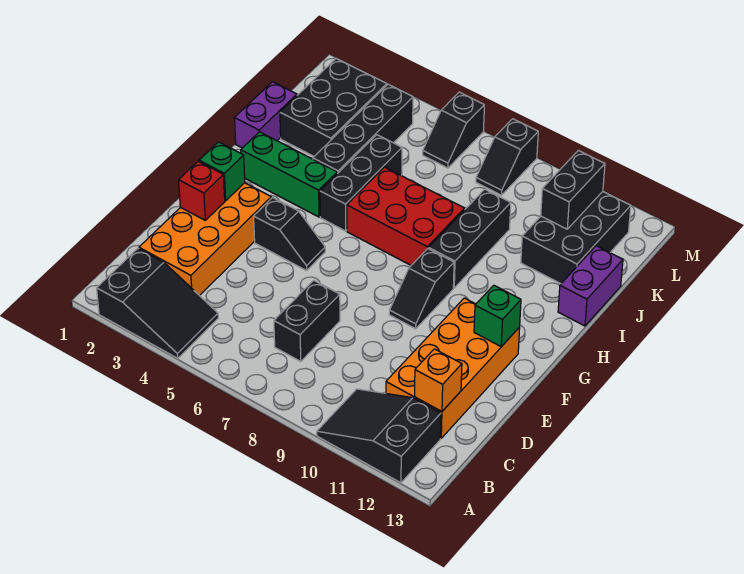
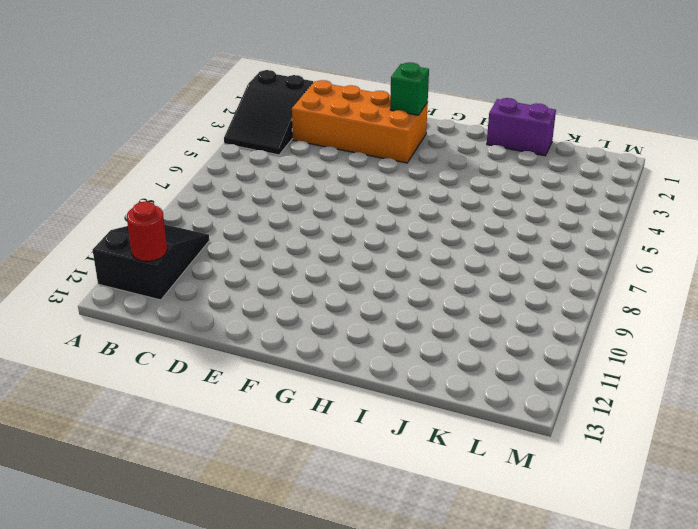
red round brick B12 level 2 -> none
none -> black brick C7:D7 level 1
none -> orange brick C11:F12 level 1
none -> black slope F4:F5 level 1 top 4

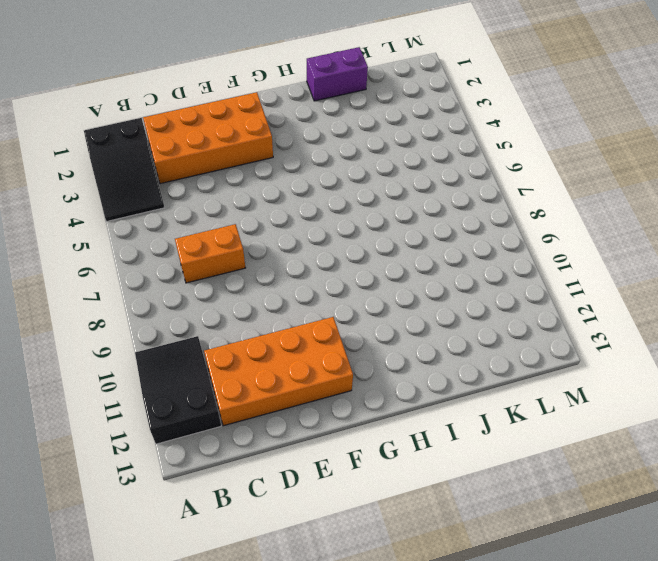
orange brick C7:D7 level 1 -> black brick C7:D7 level 1
none -> black slope F4:F5 level 1 top 4
none -> black slope F9:G9 level 1 top G
none -> green brick H2:H4 level 1

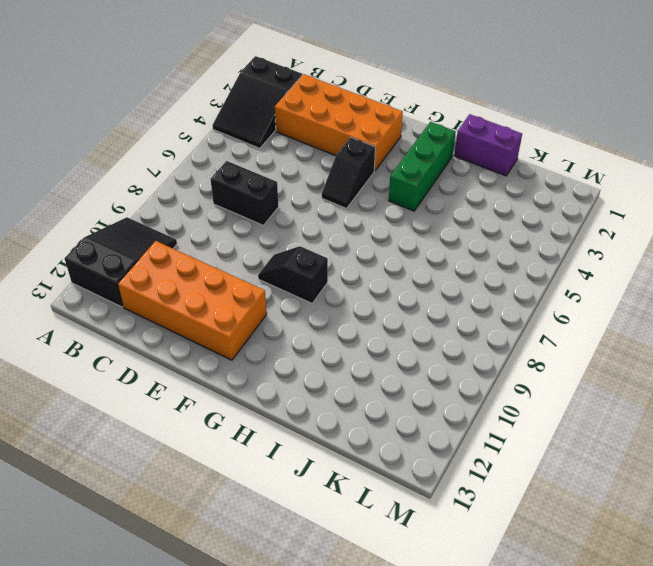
none -> black brick H5:J5 level 1
none -> red brick H6:I8 level 1
none -> black brick H9:J9 level 1

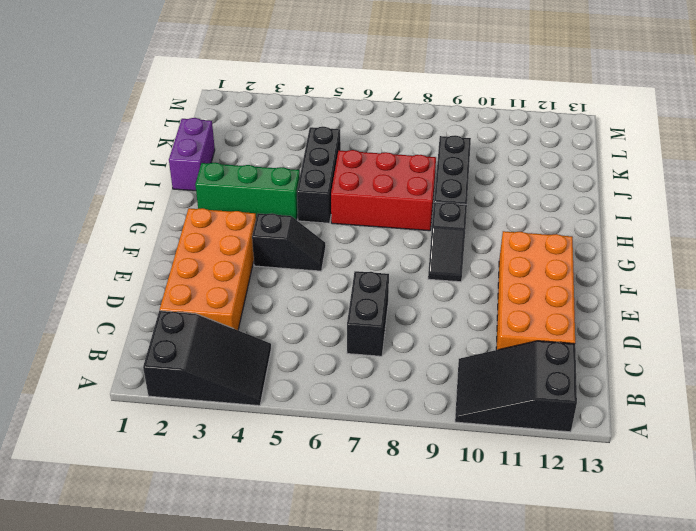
none -> black brick I4:L4 level 1
none -> purple brick I13:J13 level 1
none -> black brick J2:L3 level 1

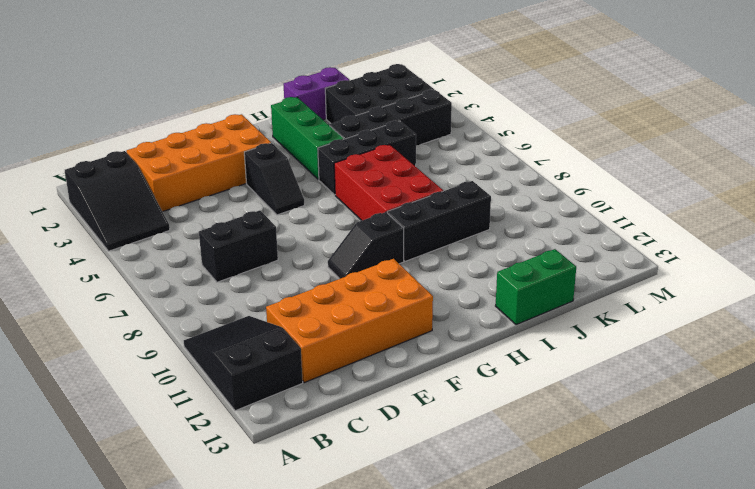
green brick I13:J13 level 1 -> purple brick I13:J13 level 1
none -> black brick J11:L12 level 1
none -> black slope L6:M6 level 1 top M
none -> black slope L8:M8 level 1 top M

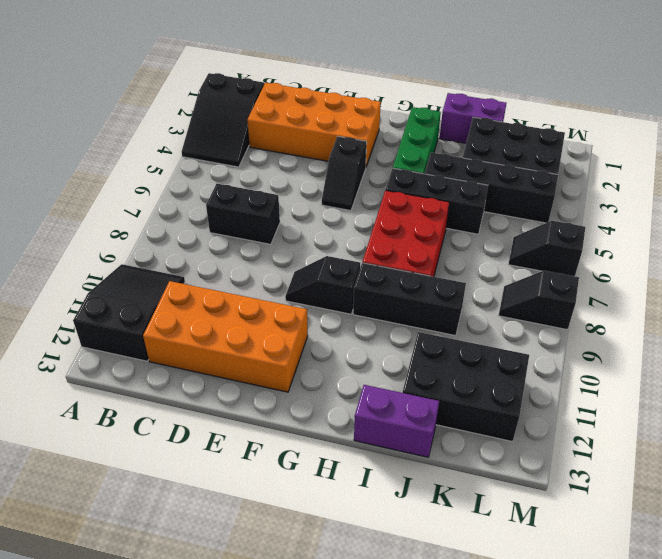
none -> orange brick C12 level 2
none -> red brick E2 level 2
none -> green brick F2 level 2

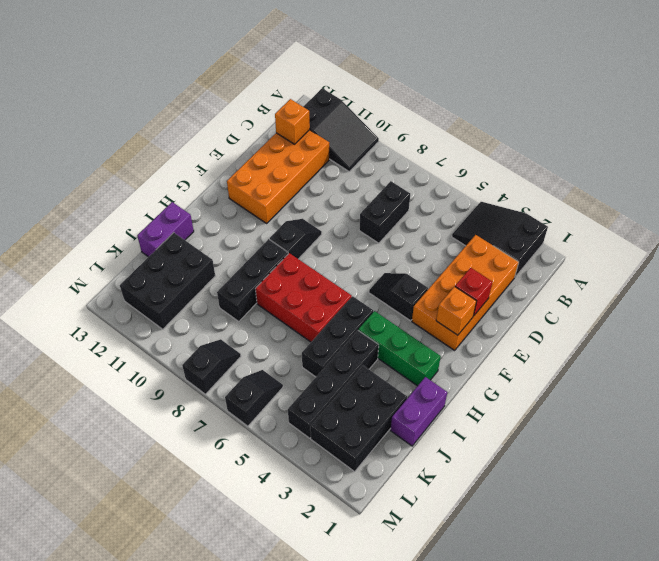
orange brick F2 level 2 -> green brick F2 level 2
none -> green brick F12 level 2
none -> black brick K11:L11 level 2

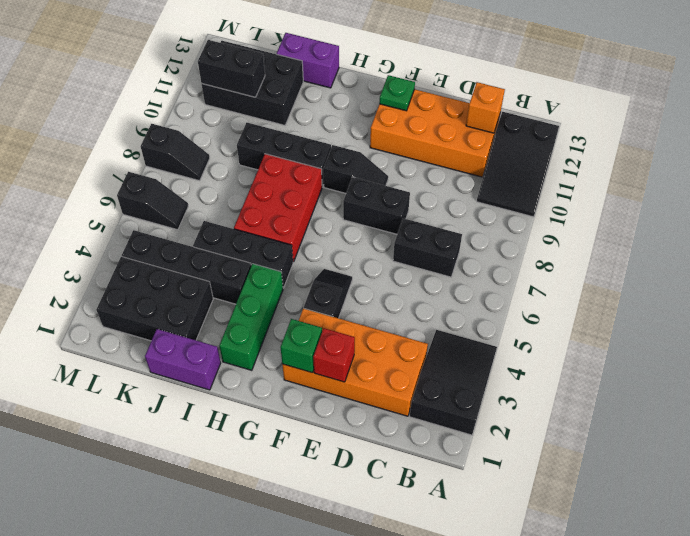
black brick E8:F8 level 1 -> none
green plate F12 level 2 -> green brick F12 level 2

